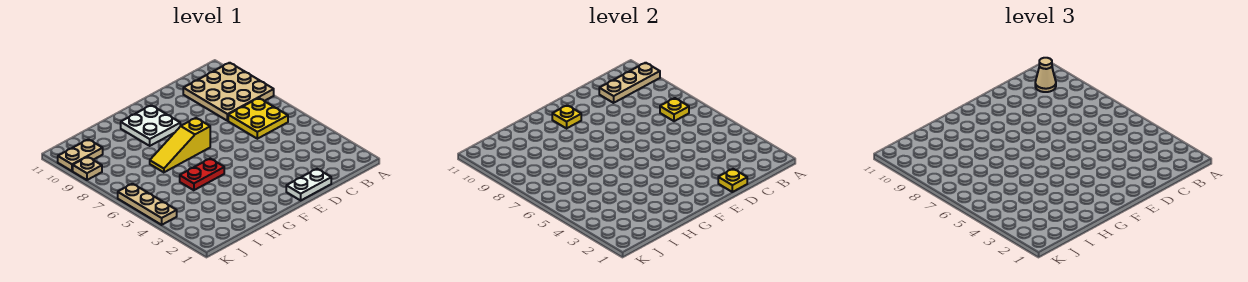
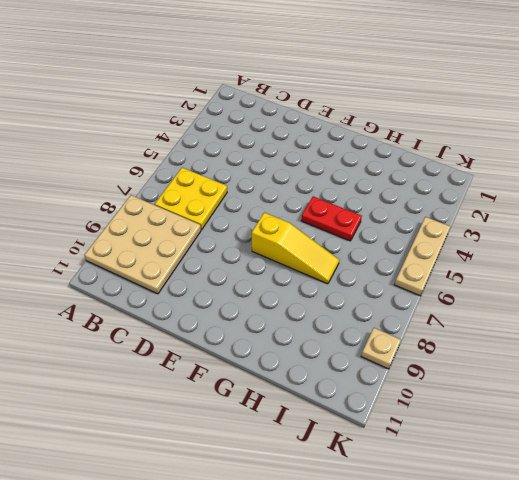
none -> white plate D1:E1 level 1
none -> white plate F9:G10 level 1
none -> tan plate J10:K10 level 1

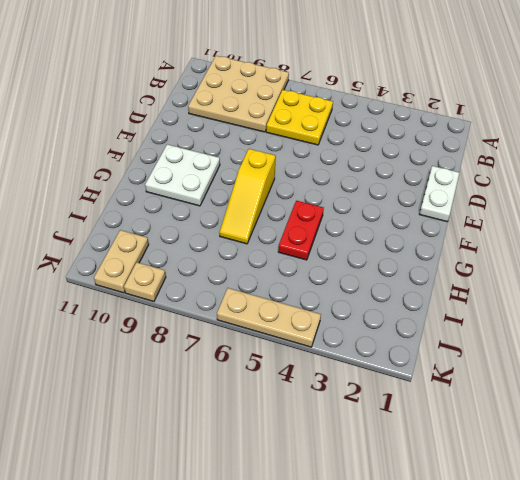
none -> tan plate A10:C10 level 2
none -> yellow plate B7 level 2
none -> yellow plate D1 level 2

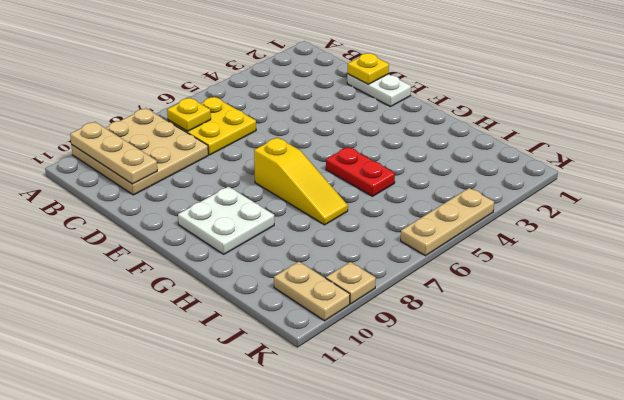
none -> yellow plate F10 level 2
none -> tan cone B10 level 3

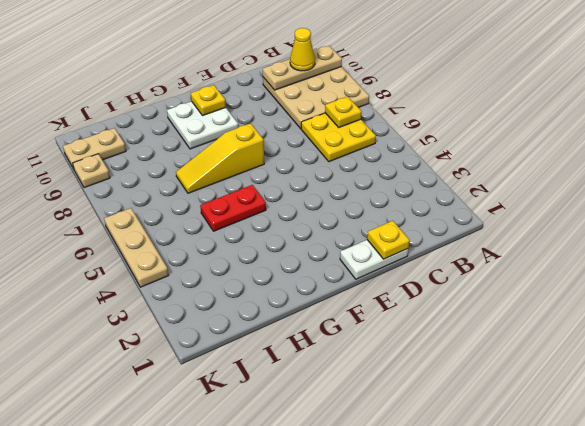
yellow cone B10 level 3 -> tan cone B10 level 3

